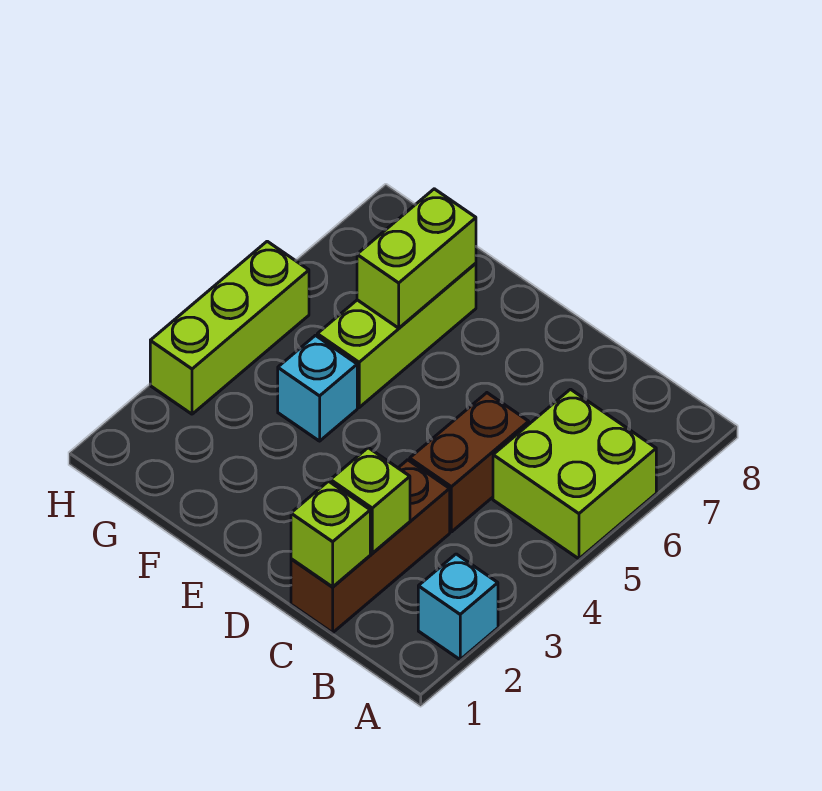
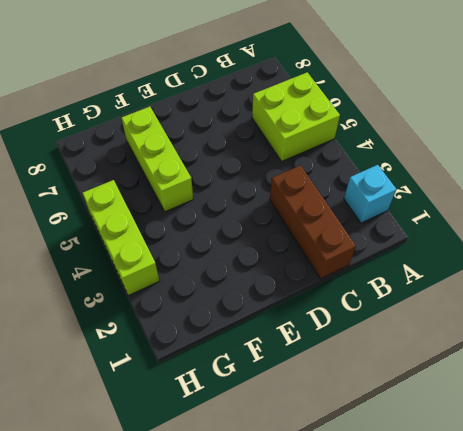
none -> brown brick C4:C5 level 1
none -> cyan brick F4 level 1

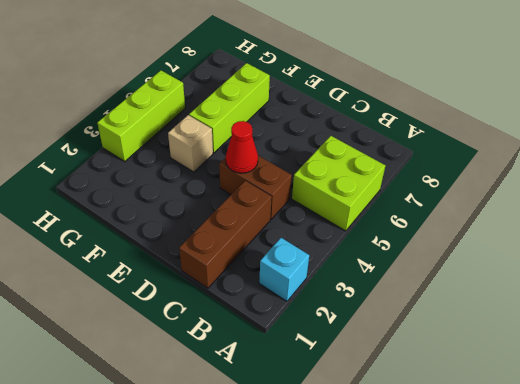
brown brick C4:D4 level 1 -> brown brick C4:C5 level 1
red cone D4 level 2 -> none
tan brick F4 level 1 -> cyan brick F4 level 1
none -> lime brick C1 level 2
none -> lime brick C2 level 2

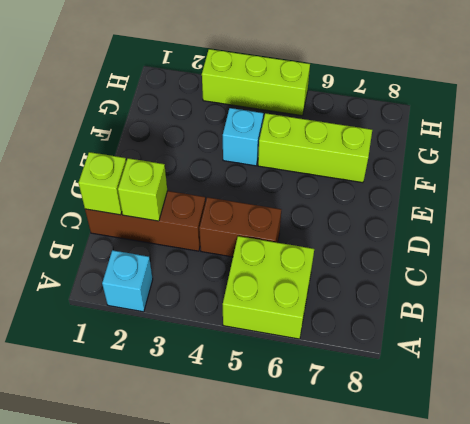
none -> lime brick F6:F7 level 2

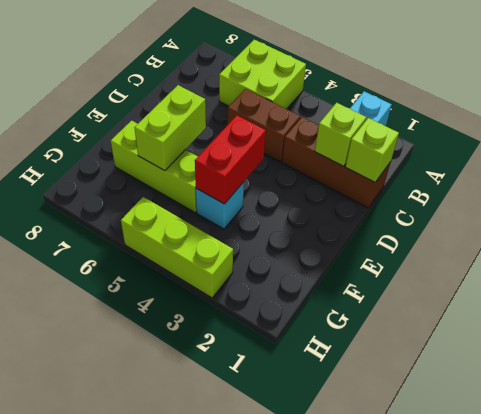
red brick E4:F4 level 2 -> none
lime brick E6:F6 level 2 -> lime brick F6:F7 level 2

